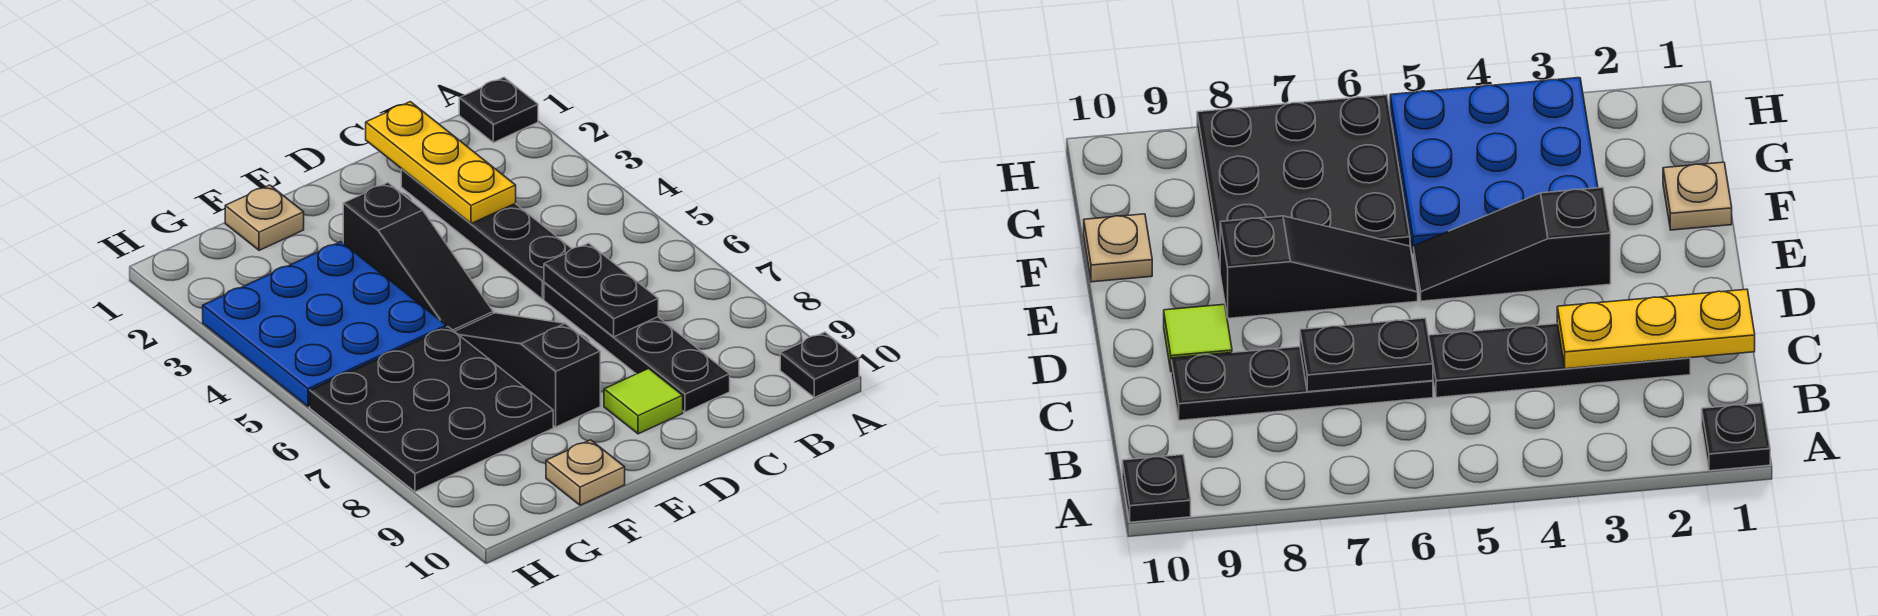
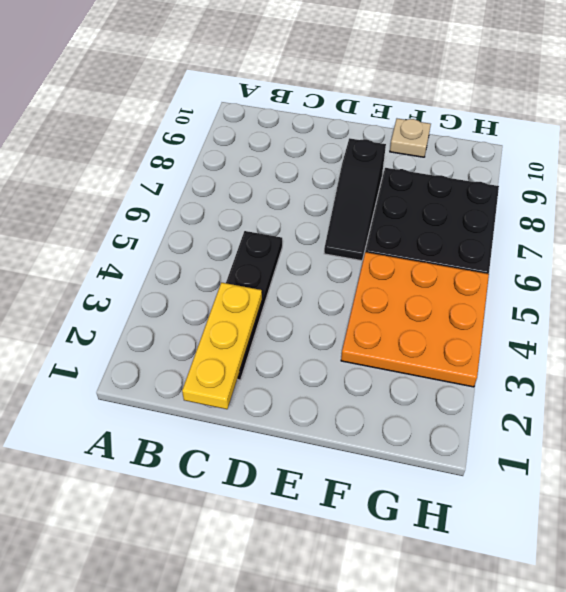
orange plate F3:H5 level 1 -> blue plate F3:H5 level 1
none -> black plate A1 level 1
none -> black plate A10 level 1
none -> black plate C6:C9 level 1

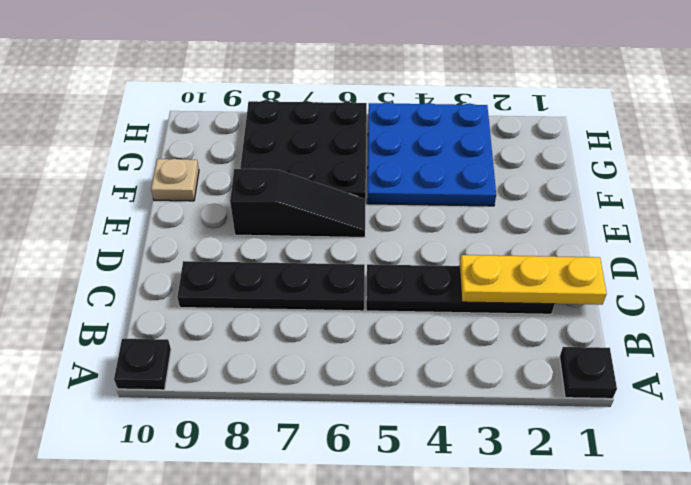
none -> lime tile D9 level 1
none -> black slope E3:E5 level 1 top 3
none -> tan plate F1 level 1

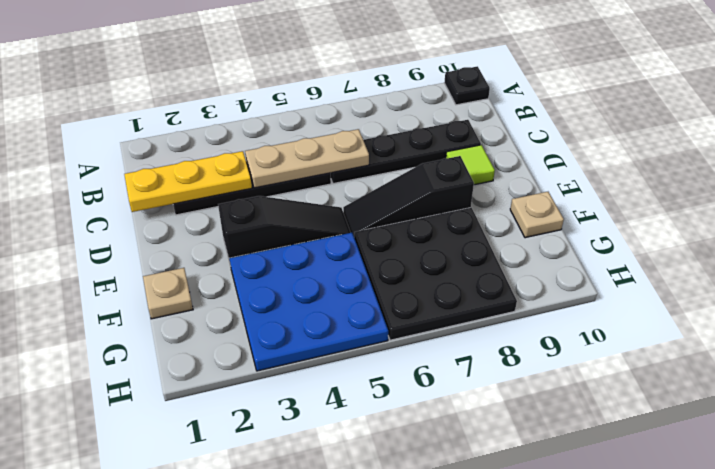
tan plate C4:C6 level 2 -> black plate C6:C7 level 2
none -> black plate A1 level 1

